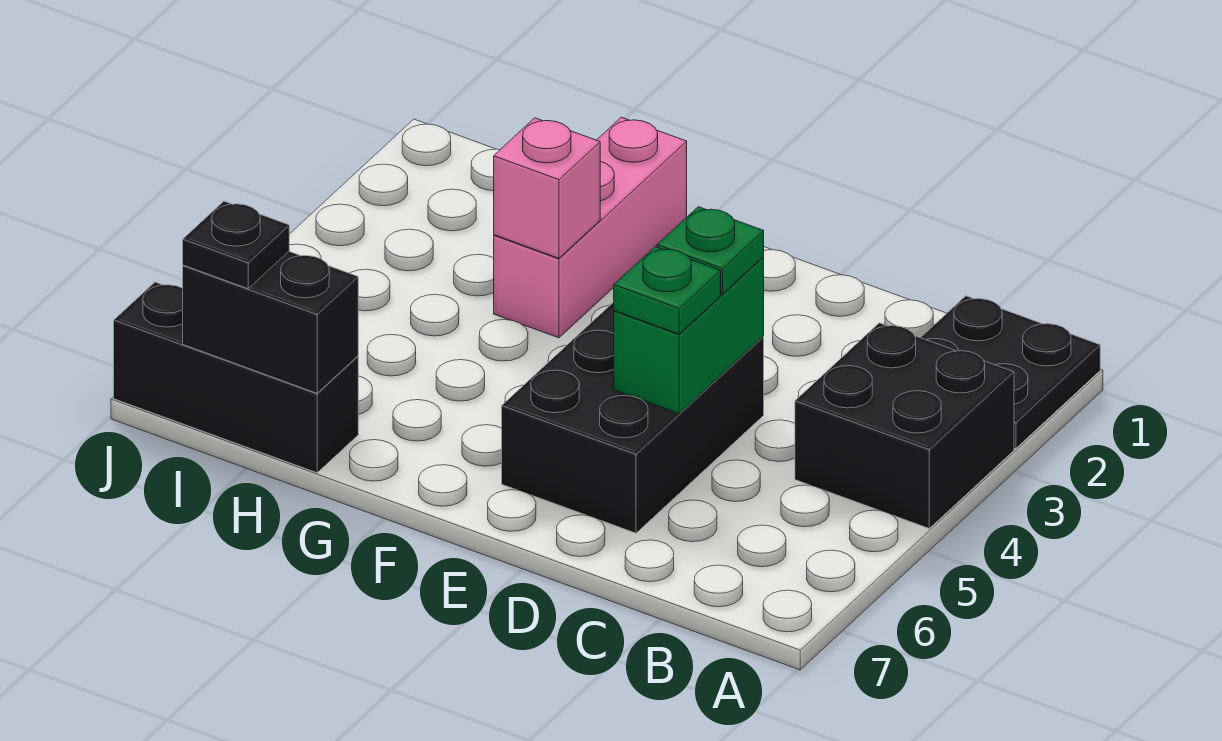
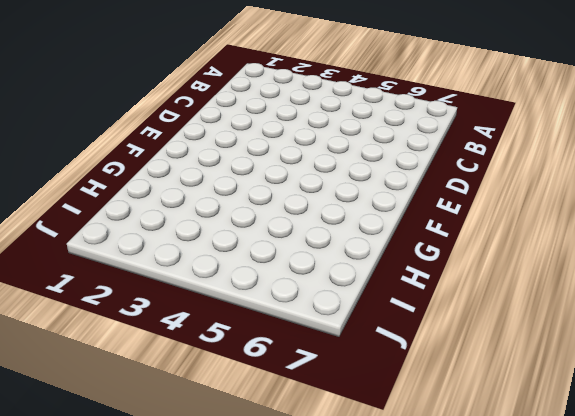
none -> black plate A1:B2 level 1
none -> black brick A3:B4 level 1

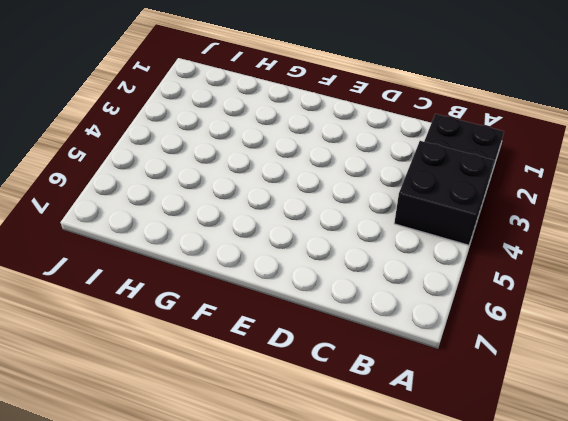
none -> black brick D4:E6 level 1
none -> pink brick G1:G3 level 1

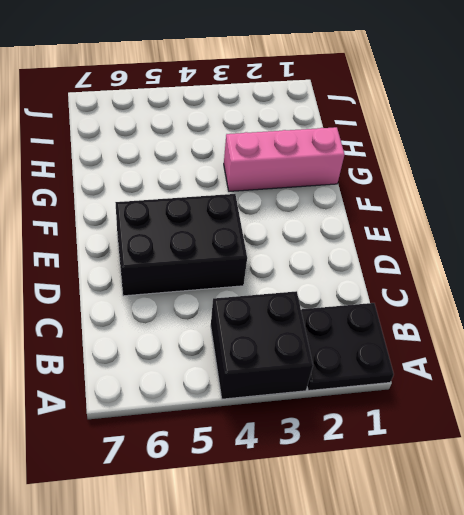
none -> black brick H7:J7 level 1
none -> green brick D4:D5 level 2

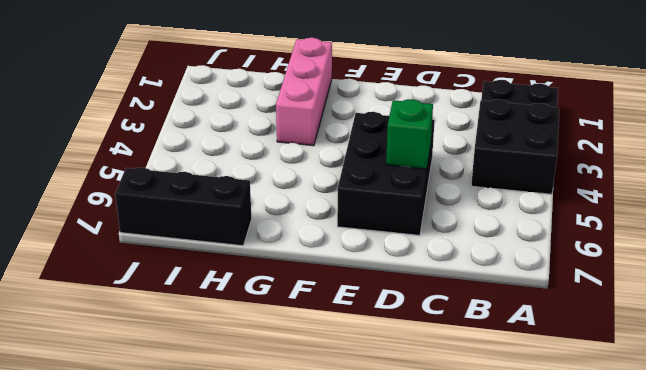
green brick D5 level 2 -> green brick D4:D5 level 2
none -> pink brick G3 level 2
none -> black brick H7:I7 level 2

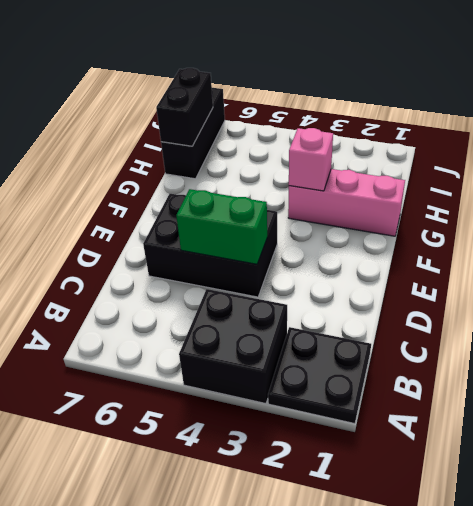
none -> green plate D4 level 3
none -> green plate D5 level 3

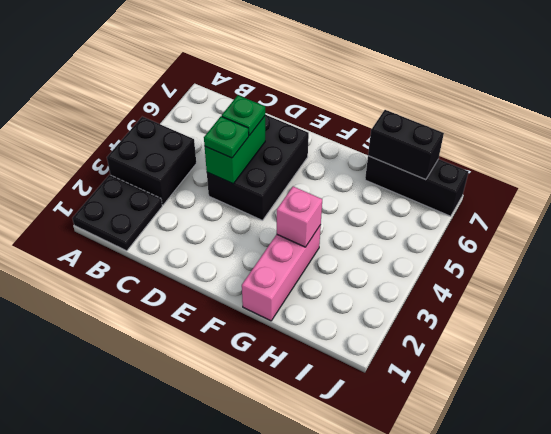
none -> black plate I7 level 3

